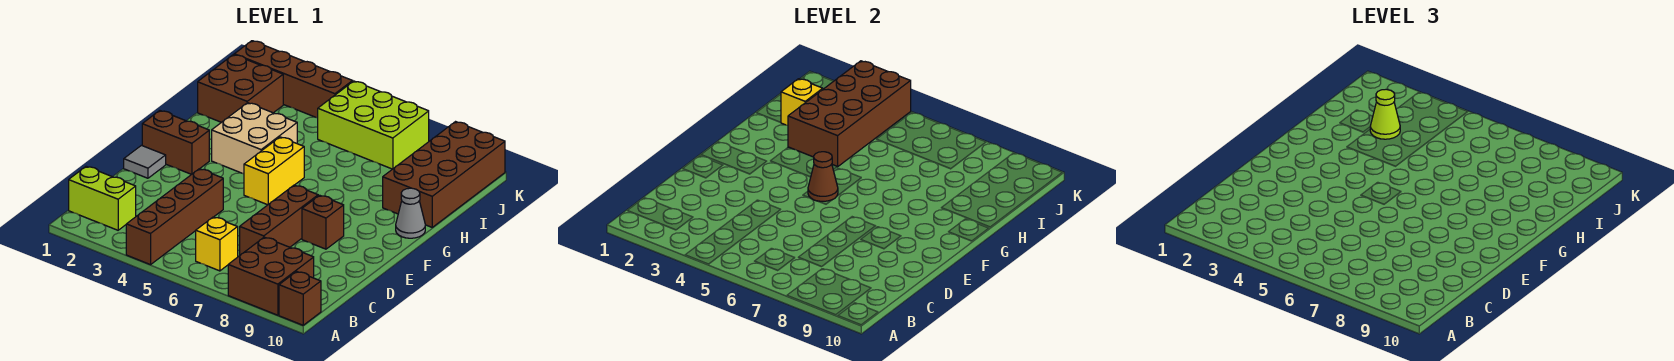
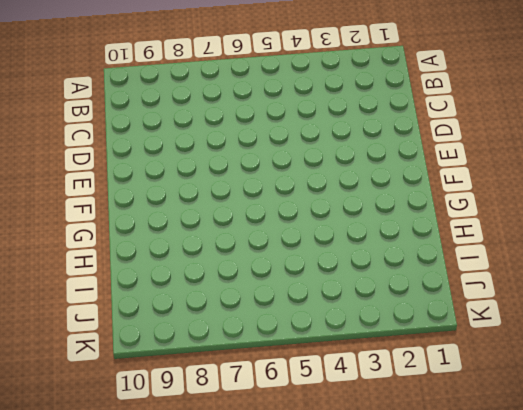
none -> brown brick A4:D4 level 1
none -> brown brick A8:B9 level 1
none -> brown brick A10 level 1

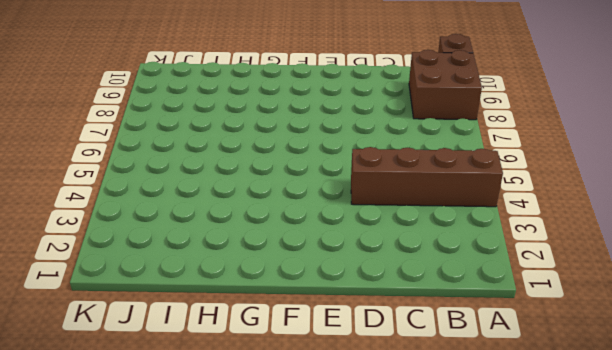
none -> lime brick B1:B2 level 1
none -> yellow brick B6 level 1
none -> brown brick C7:E7 level 1

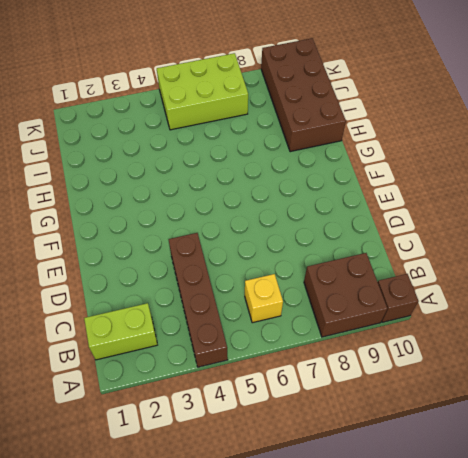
none -> brown brick C7:E7 level 1
none -> grey tile E1 level 1
none -> brown brick E8 level 1

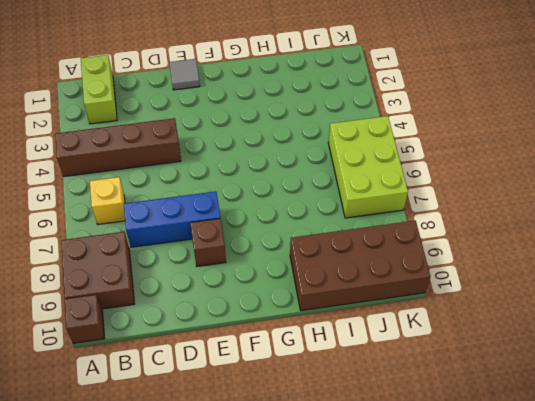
blue brick C7:E7 level 1 -> brown brick C7:E7 level 1
none -> brown brick F1:F2 level 1
none -> yellow brick F5:G5 level 1
none -> tan brick G3:H4 level 1

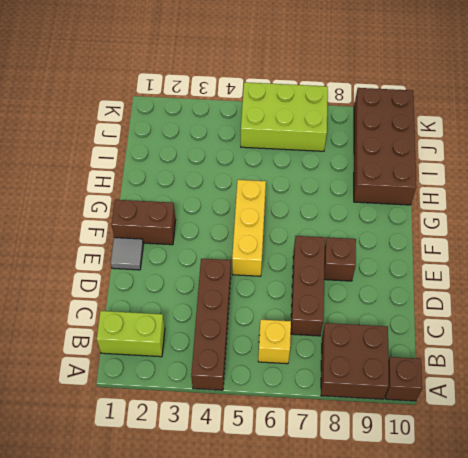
yellow brick E5:G5 level 1 -> yellow brick F5:G5 level 1
none -> tan brick G3:H4 level 1
none -> grey cone G10 level 1
none -> brown brick I1:J2 level 1

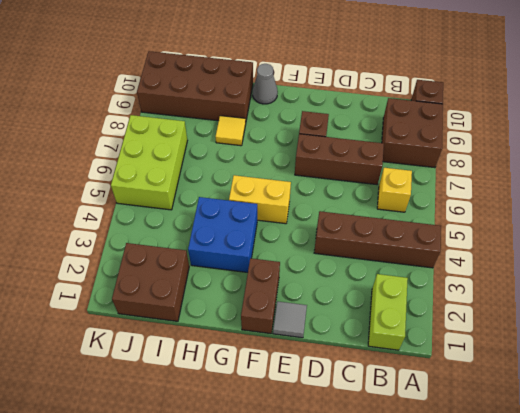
blue brick G3:H4 level 1 -> tan brick G3:H4 level 1
yellow tile H8 level 1 -> none
none -> brown brick K1:K4 level 1
none -> brown cone F5 level 2
none -> brown brick H3:K4 level 2

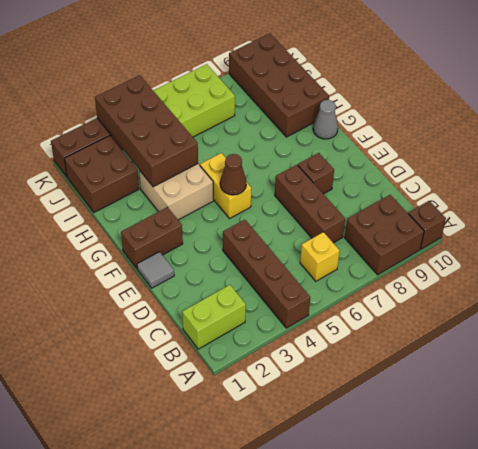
none -> yellow brick I2 level 2
none -> lime cone I3 level 3

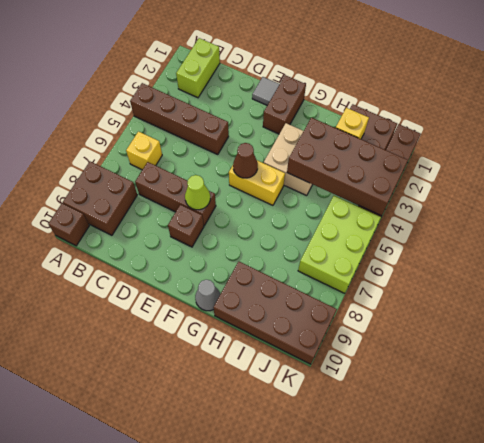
lime cone E7 level 2 -> lime cone I3 level 3

